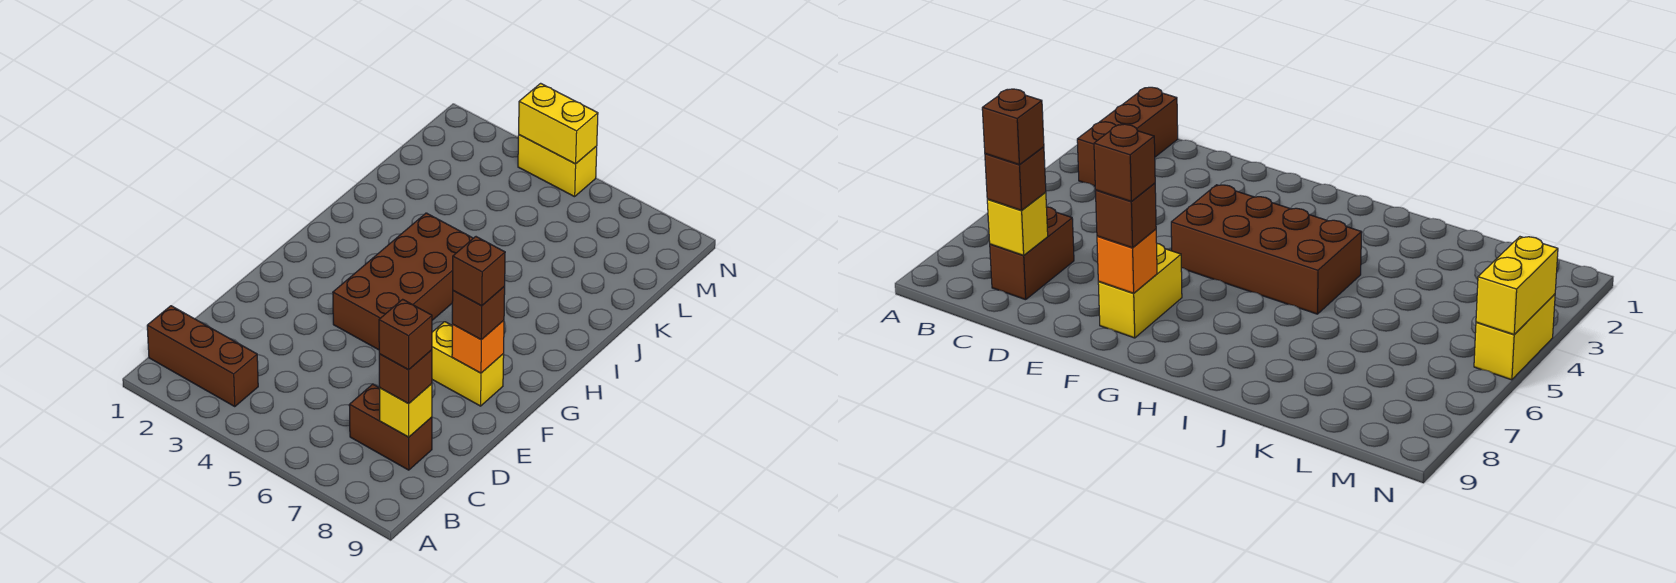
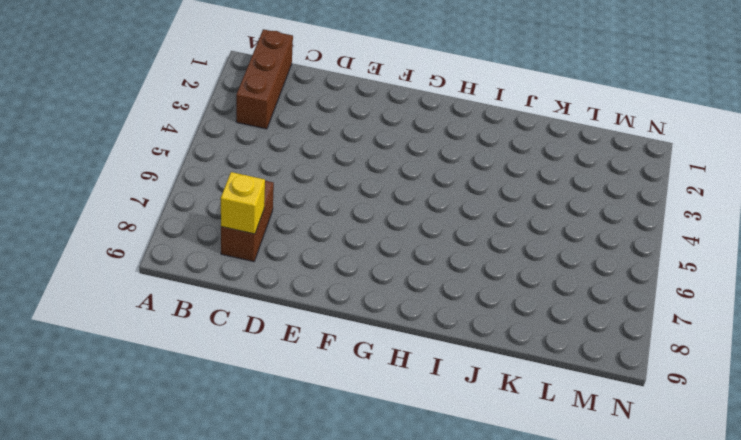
none -> brown brick F4:I5 level 1
none -> yellow brick F7:F8 level 1
none -> yellow brick N4:N5 level 1

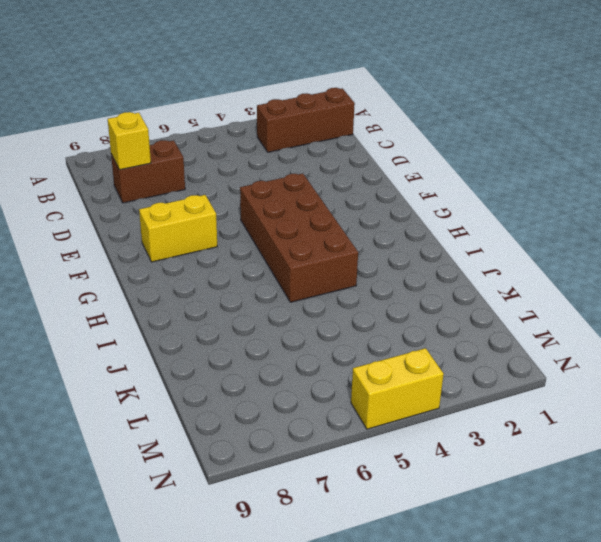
none -> orange brick F8 level 2
none -> yellow brick N4:N5 level 2
none -> brown brick C8 level 3

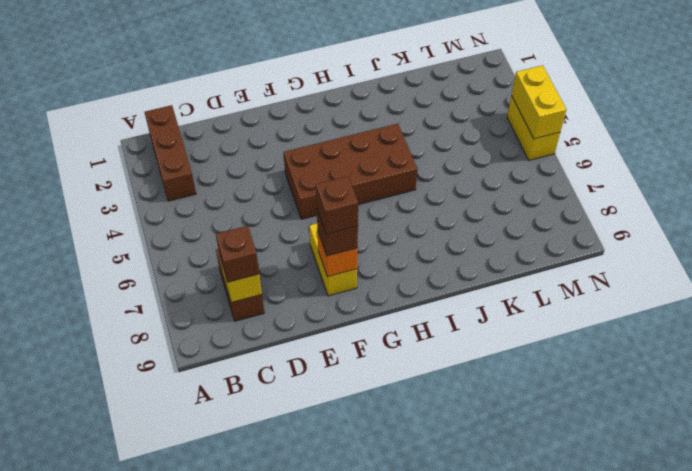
none -> brown brick C8 level 4

